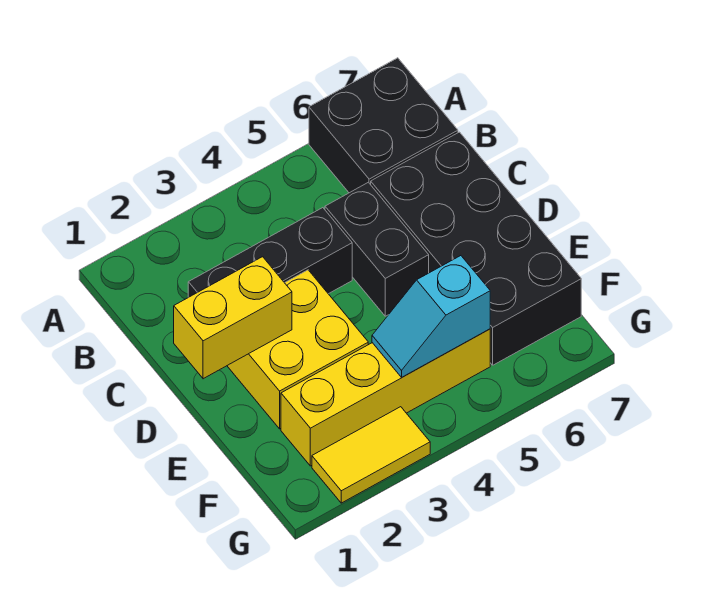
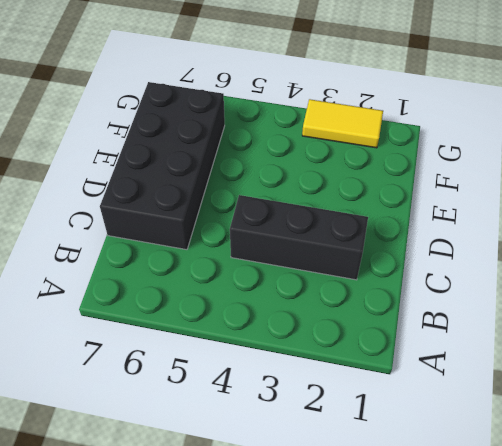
none -> black brick A6:B7 level 1
none -> black brick C5:D5 level 1

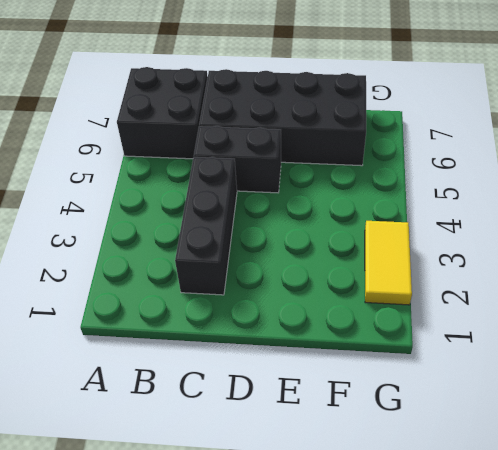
none -> yellow brick D2:E3 level 1
none -> yellow brick F2:F5 level 1

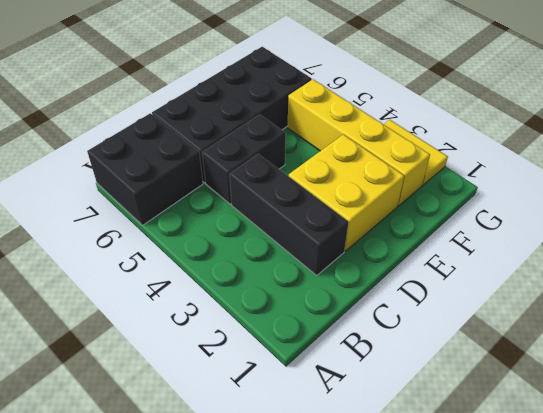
none -> yellow brick D1:D2 level 2
none -> cyan slope F4:F5 level 2 top 5

